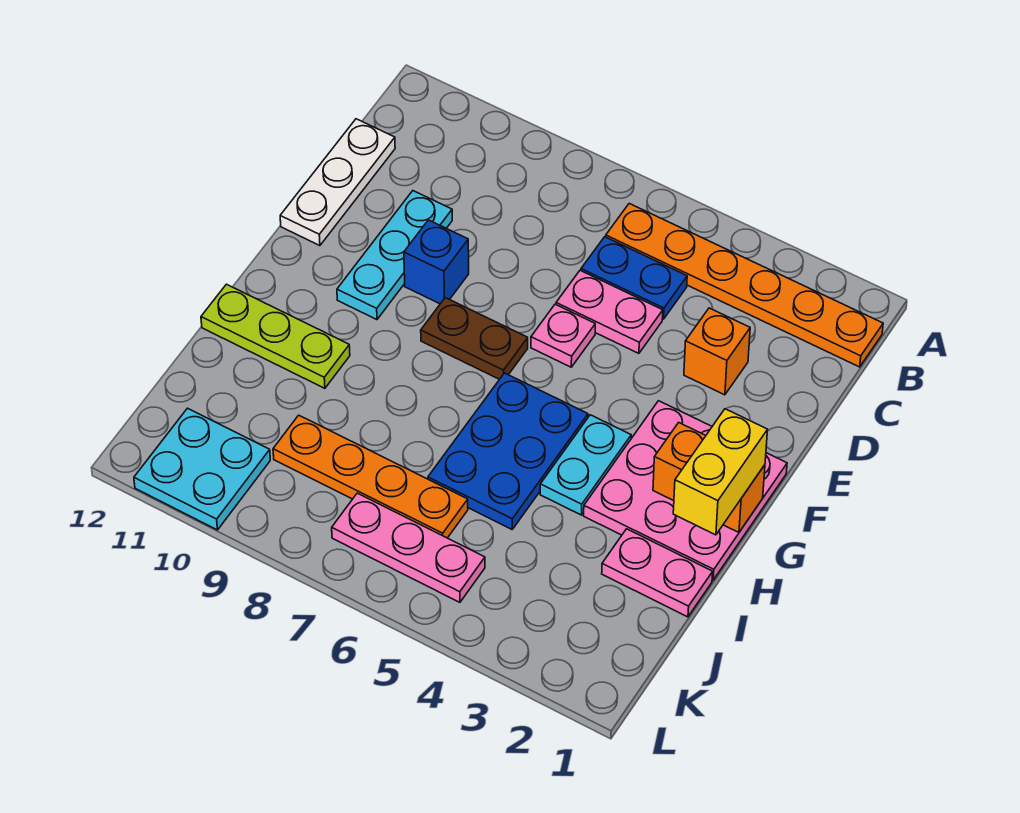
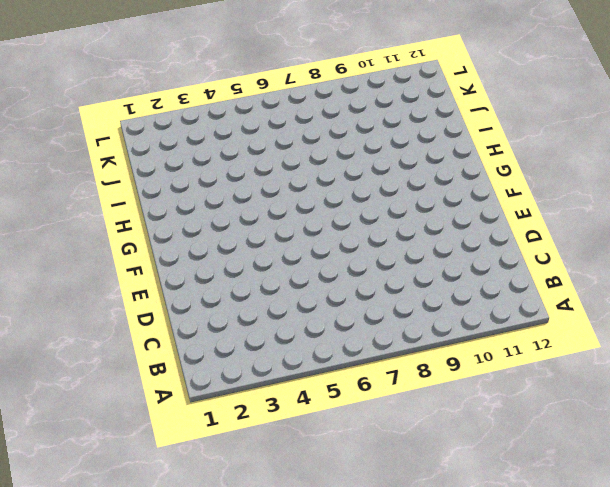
none -> orange plate B1:B6 level 1
none -> blue plate C5:C6 level 1
none -> white plate C12:E12 level 1

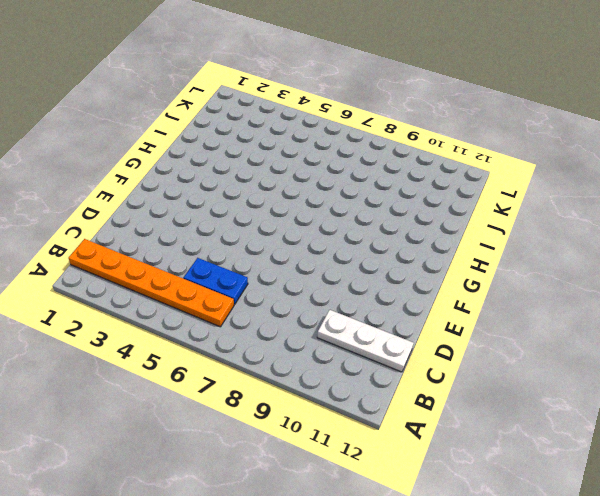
white plate C10:C12 level 1 -> white plate C12:E12 level 1
none -> orange brick D3 level 1
none -> pink plate D5:D6 level 1
none -> cyan plate D10:F10 level 1

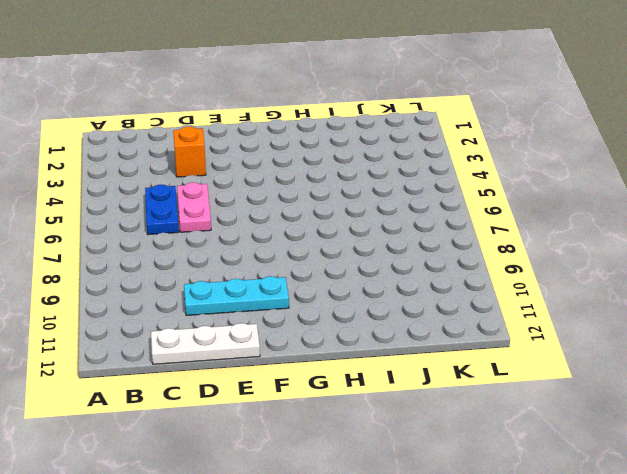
none -> orange plate B1:B6 level 1
none -> pink plate E6 level 1
none -> blue brick E9 level 1

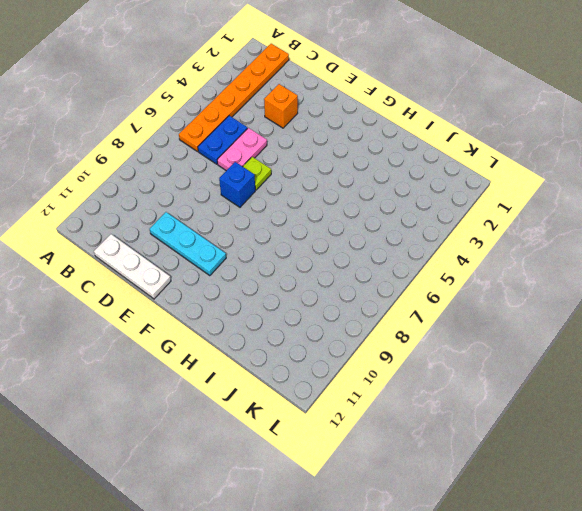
lime plate E6 level 1 -> pink plate E6 level 1
blue brick E7 level 1 -> blue brick E9 level 1
none -> pink plate F1:H3 level 1
none -> brown plate F7:F8 level 1
none -> cyan plate G4:H4 level 1

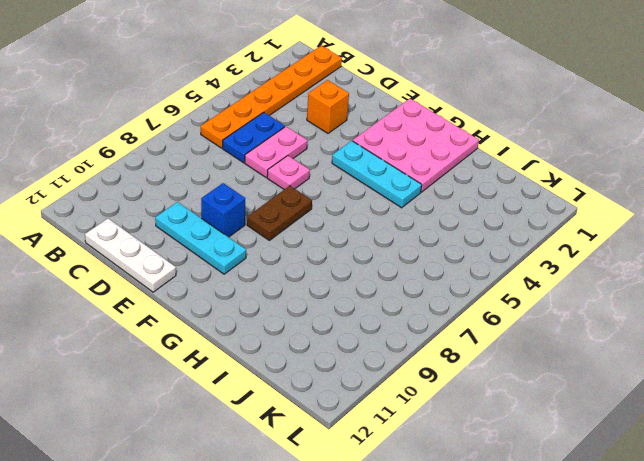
cyan plate F4:H4 level 1 -> cyan plate G4:H4 level 1
none -> blue plate G5:I6 level 1
none -> lime plate H10:H12 level 1
none -> pink plate I1:I2 level 1

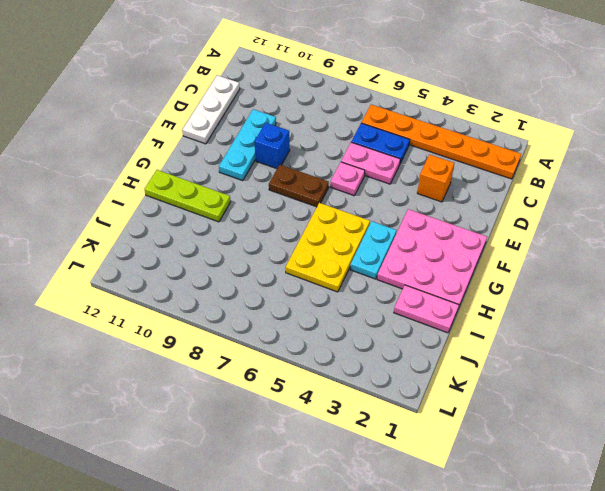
yellow plate G5:I6 level 1 -> blue plate G5:I6 level 1
none -> orange plate J6:J9 level 1
none -> pink plate K5:K7 level 1
none -> cyan plate K10:L11 level 1

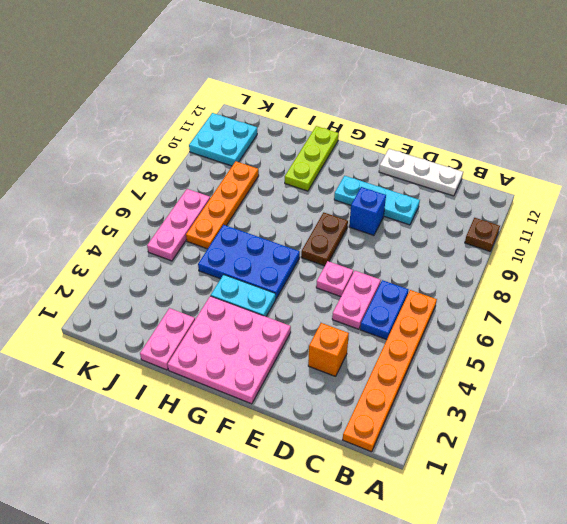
brown plate A10 level 1 -> none
none -> orange brick G1:G2 level 2
none -> yellow brick G1:H1 level 3

